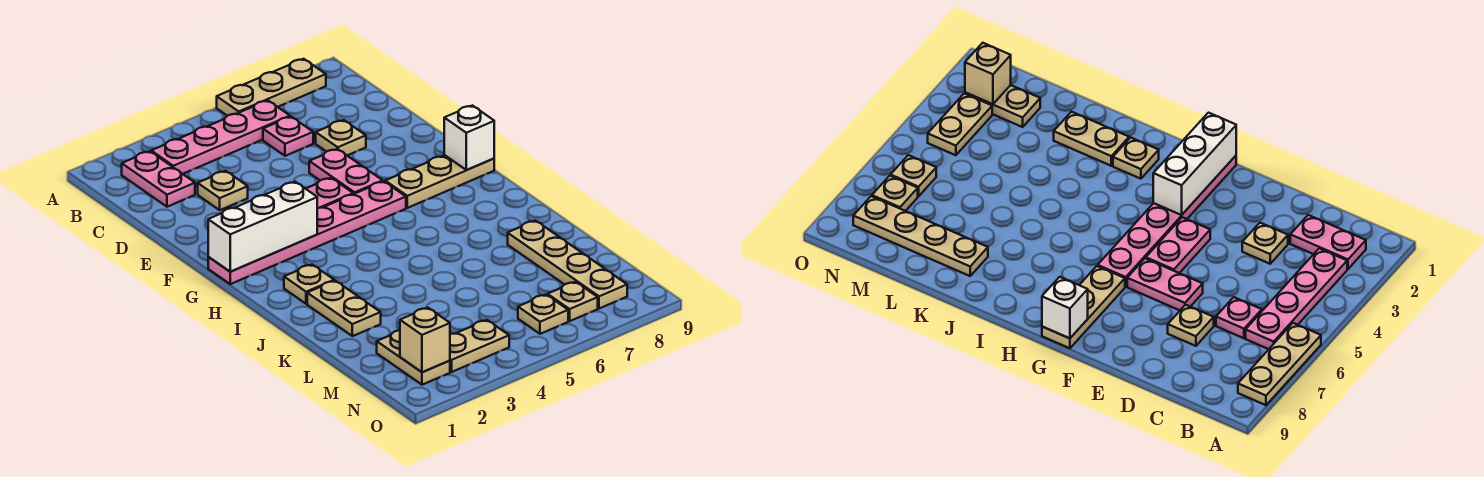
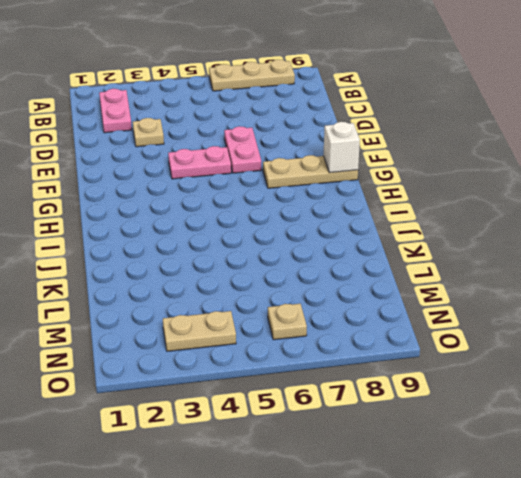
none -> pink plate B3:B6 level 1
none -> pink plate C6 level 1
none -> tan plate D7 level 1

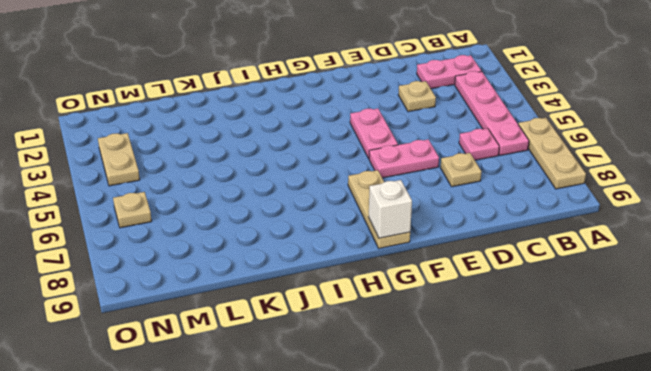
none -> pink plate G1:G6 level 1
none -> tan plate I2 level 1
none -> tan plate J2:K2 level 1

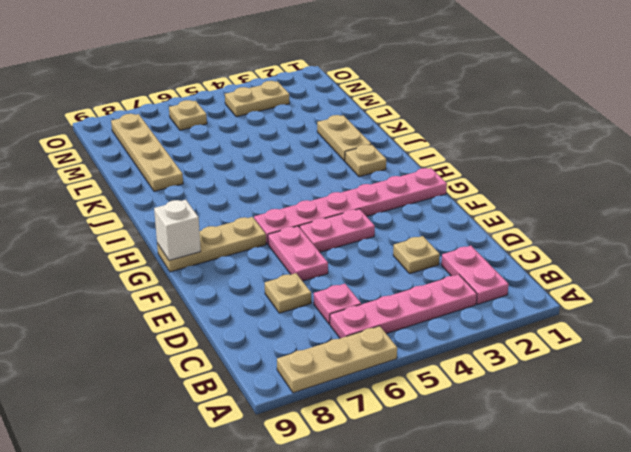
none -> tan plate M2:N2 level 1
none -> tan plate N7 level 1
none -> white brick G1:G3 level 2

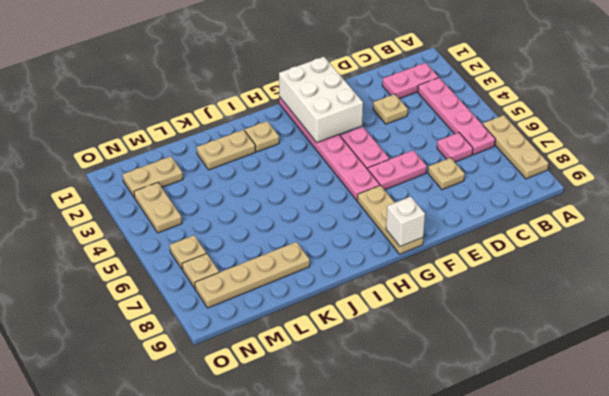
white brick F1:G3 level 2 -> white brick G1:G3 level 2
none -> tan brick N2 level 2

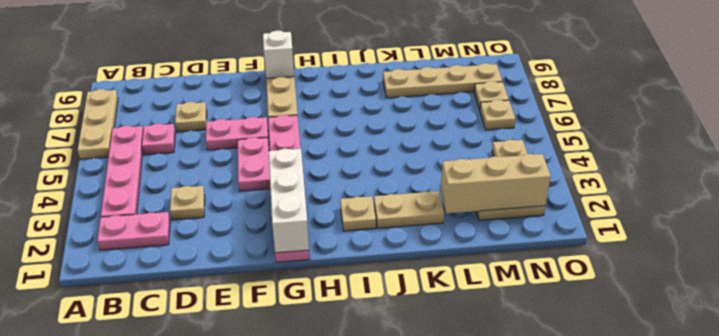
tan brick L2:N2 level 2 -> tan brick N2 level 2

